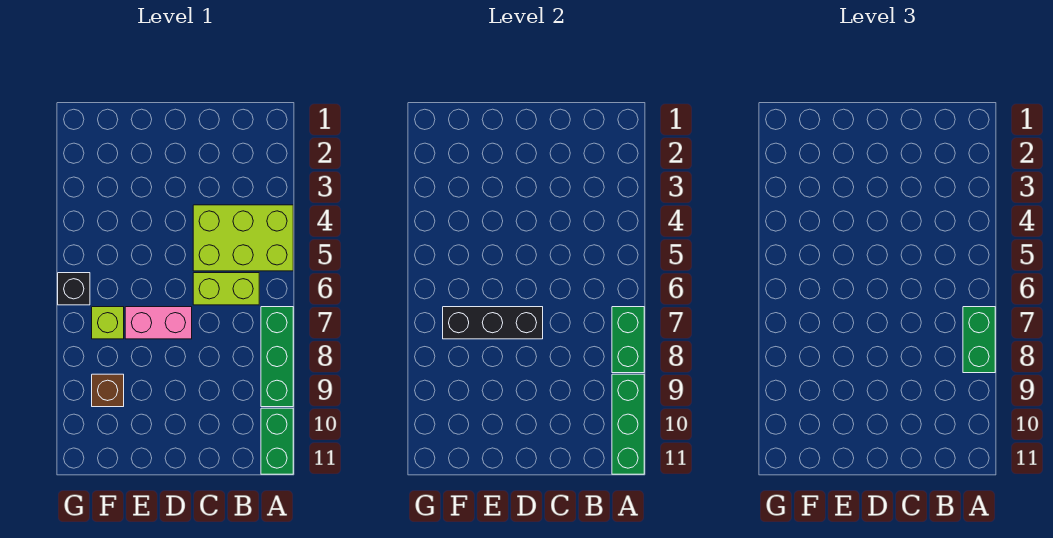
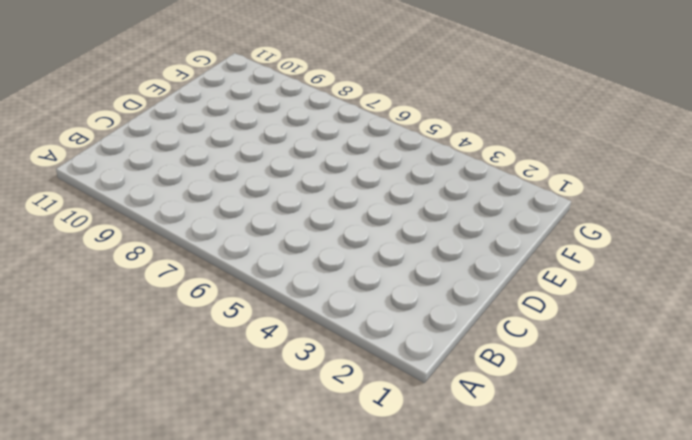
none -> lime brick A4:C5 level 1
none -> green brick A7:A9 level 1
none -> green brick A10:A11 level 1

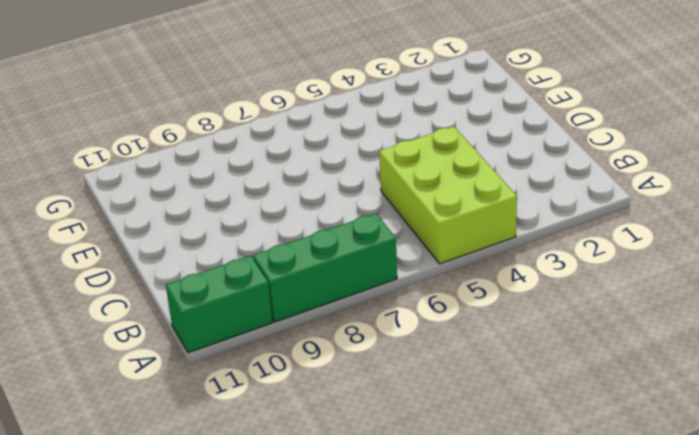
none -> lime brick B6:C6 level 1
none -> pink brick D7:E7 level 1
none -> lime brick F7 level 1

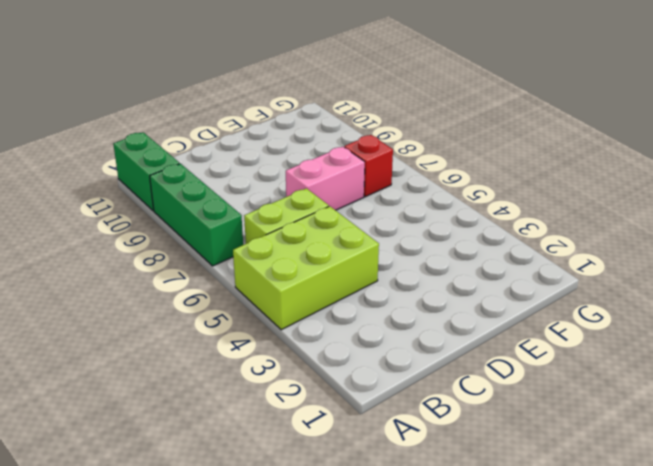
red brick F7 level 1 -> lime brick F7 level 1
none -> brown brick F9 level 1
none -> black brick G6 level 1
none -> green brick A7:A8 level 2

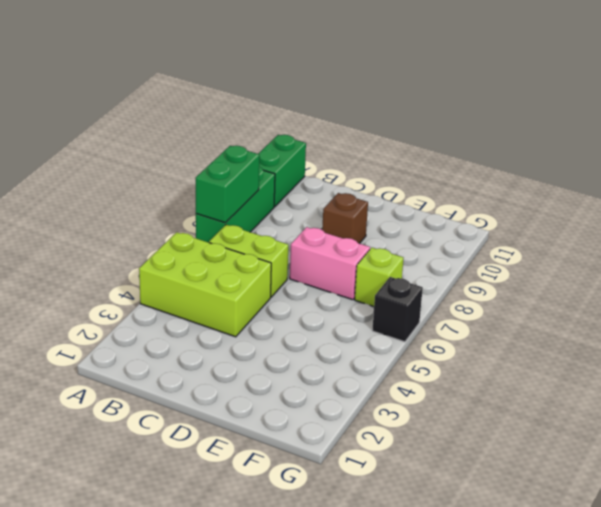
brown brick D9 level 1 -> brown brick F9 level 1
none -> green brick A9:A11 level 2
none -> black brick D7:F7 level 2
none -> green brick A7:A8 level 3

